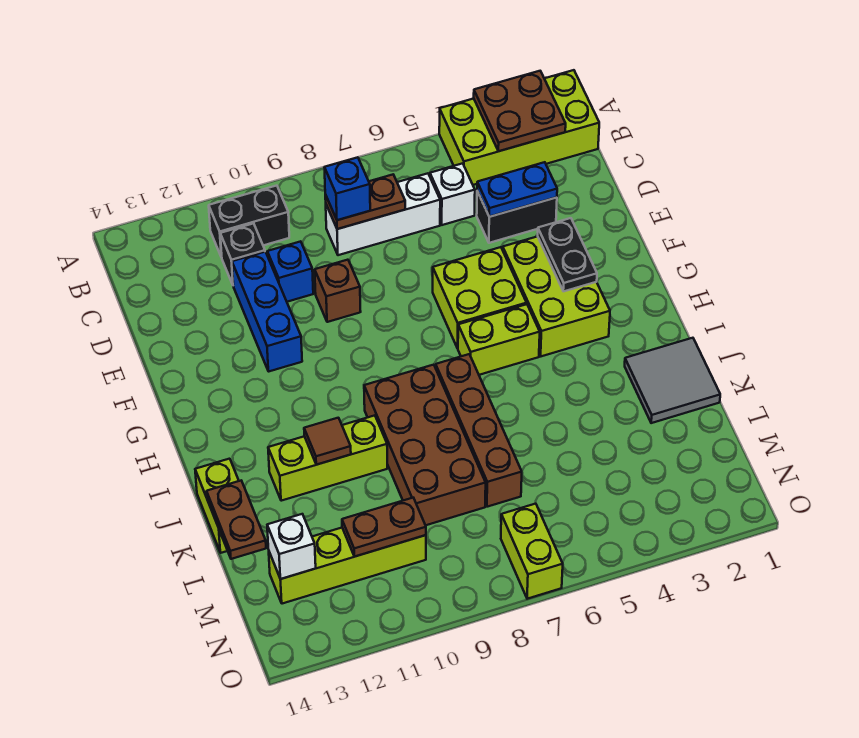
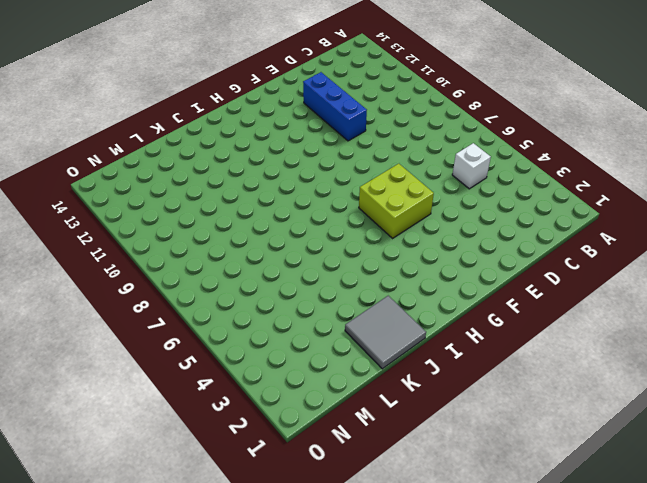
blue brick E10:E12 level 1 -> blue brick D11:F11 level 1
none -> lime brick A1:B4 level 1
none -> black brick B10:B11 level 1
none -> white brick C6:C8 level 1

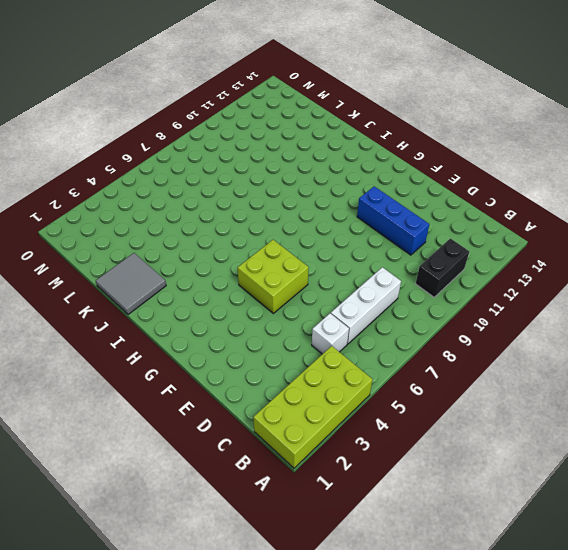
none -> black brick C11 level 1
none -> black brick D3:D4 level 1
none -> blue brick D10 level 1

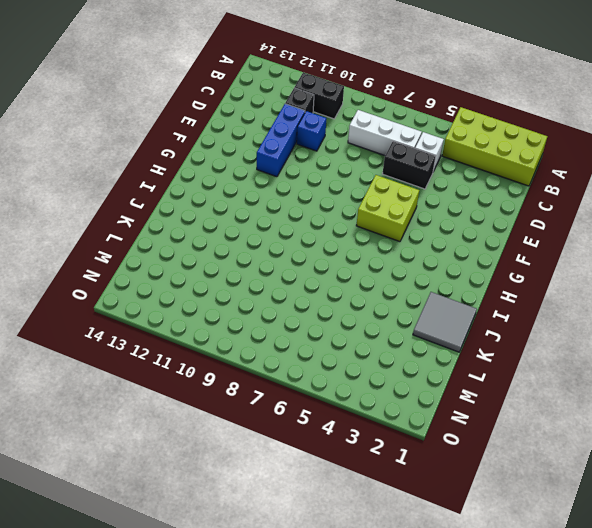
black brick D5:D6 level 1 -> black brick D3:D4 level 1
none -> brown brick E9 level 1
none -> lime brick F3:H4 level 1
none -> lime brick H5:H6 level 1

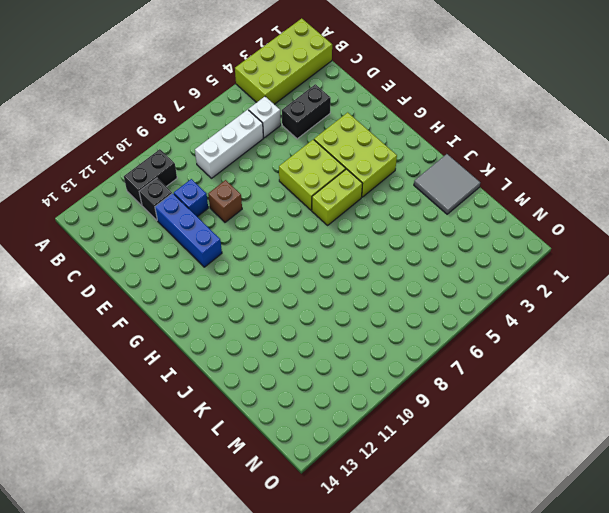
none -> brown brick I7:L7 level 1
none -> brown brick I8:L9 level 1
none -> lime brick J10:J12 level 1

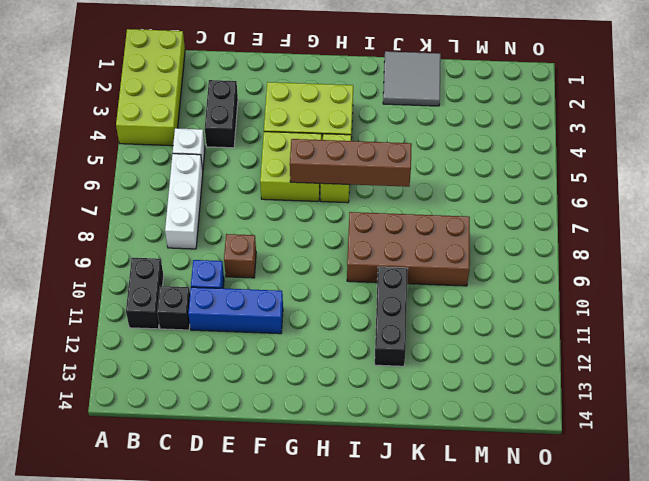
brown brick G6:J6 level 2 -> brown brick I7:L7 level 1
black brick J10:J12 level 1 -> lime brick J10:J12 level 1
none -> lime brick J14:K14 level 1
none -> lime brick M10:M13 level 1
none -> lime brick N7:O7 level 1

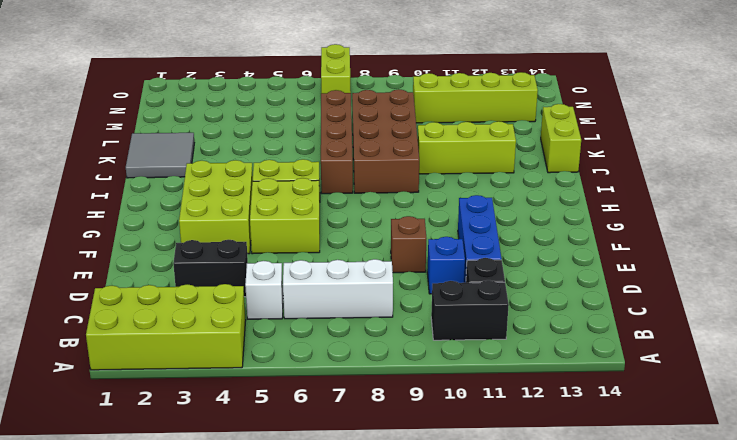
none -> brown plate A2:B3 level 2
none -> brown plate C7:C8 level 2
none -> blue plate D3:D4 level 2

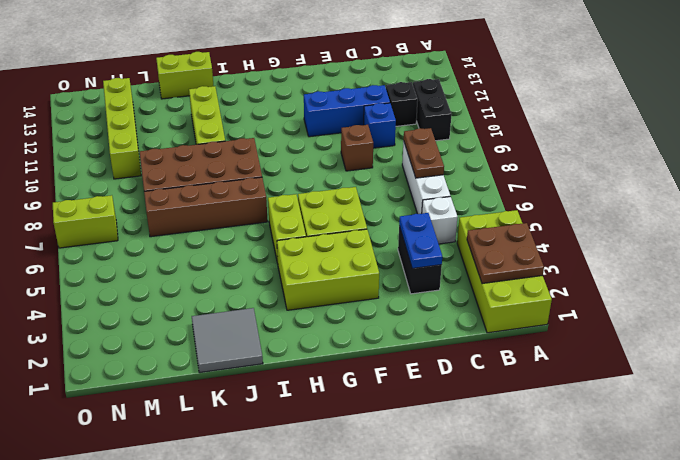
none -> black plate F3:G3 level 2
none -> brown tile J11 level 2
none -> brown plate K14:L14 level 2

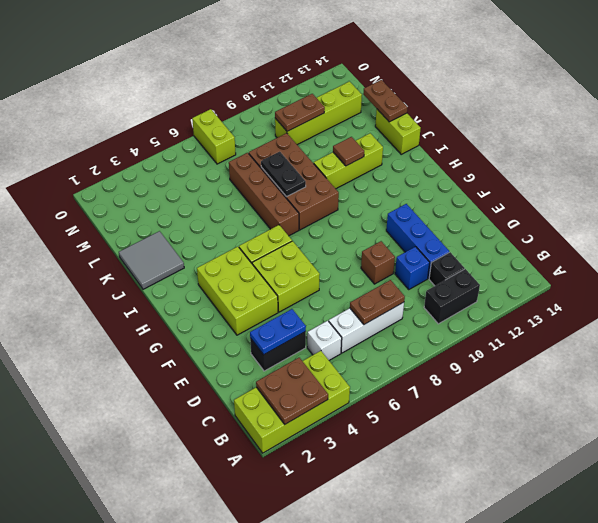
black plate J8:K8 level 2 -> black plate F3:G3 level 2
none -> white brick M13 level 2
none -> blue brick C8 level 3

